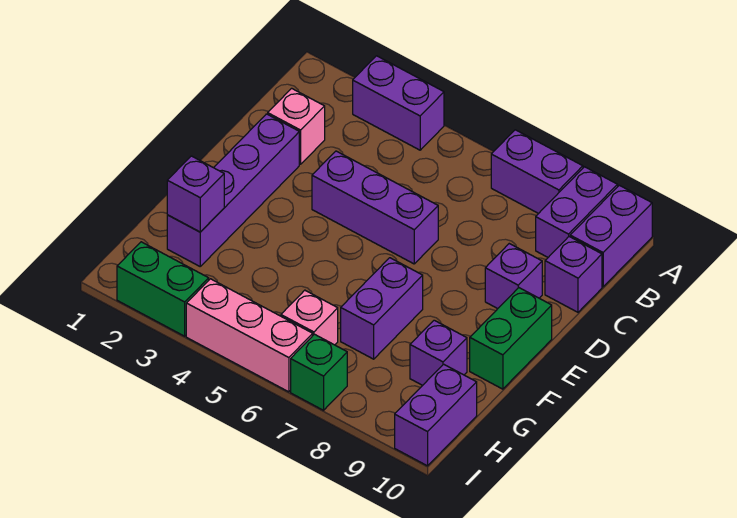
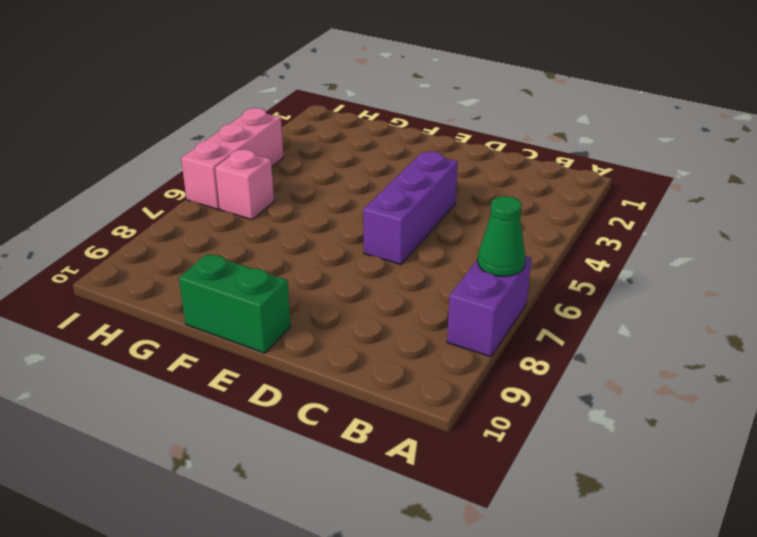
green cone A7 level 2 -> none
none -> purple brick A3:A4 level 1
none -> purple brick A9:B9 level 1
none -> purple brick A10:B10 level 1

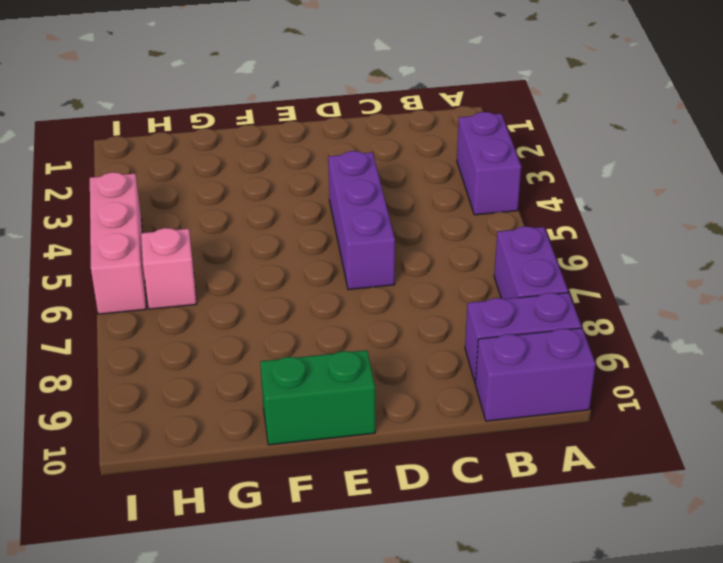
none -> pink brick C2 level 1
none -> purple brick C10 level 1
none -> purple brick D2:G2 level 1

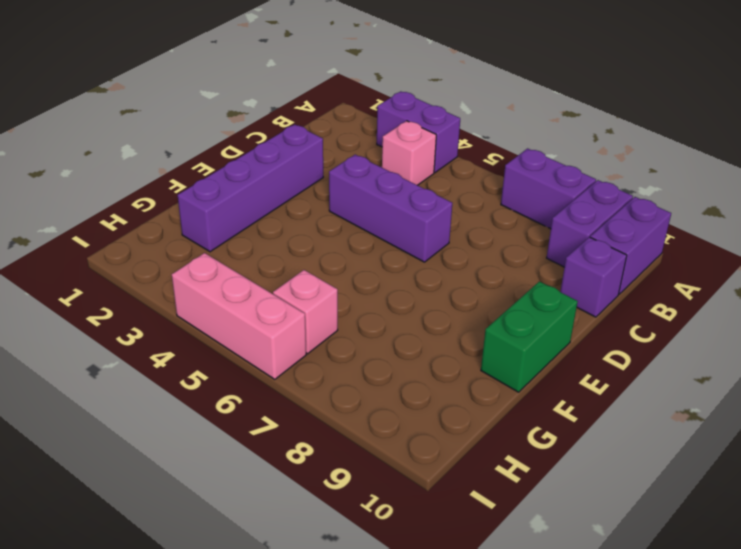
pink brick B4 level 1 -> pink brick C2 level 1
none -> purple brick D9 level 1
none -> purple brick F7:G7 level 1
none -> purple brick G9 level 1

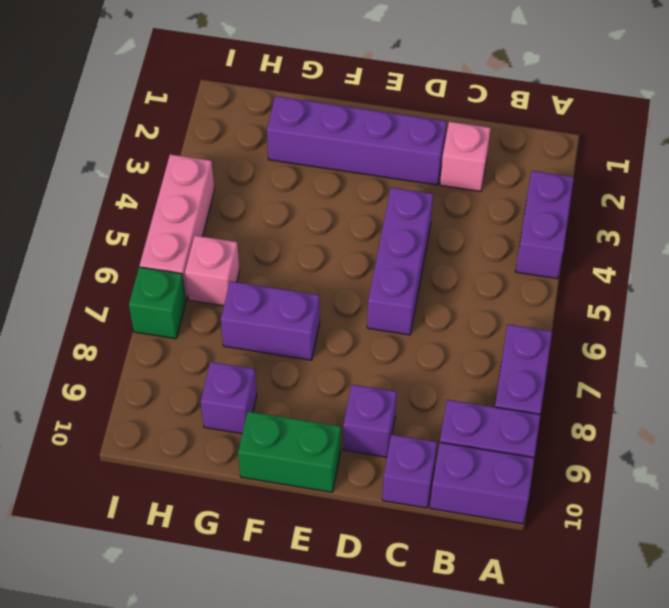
none -> purple brick H10:I10 level 1
none -> green brick I2:I3 level 1
none -> purple brick G2 level 2

